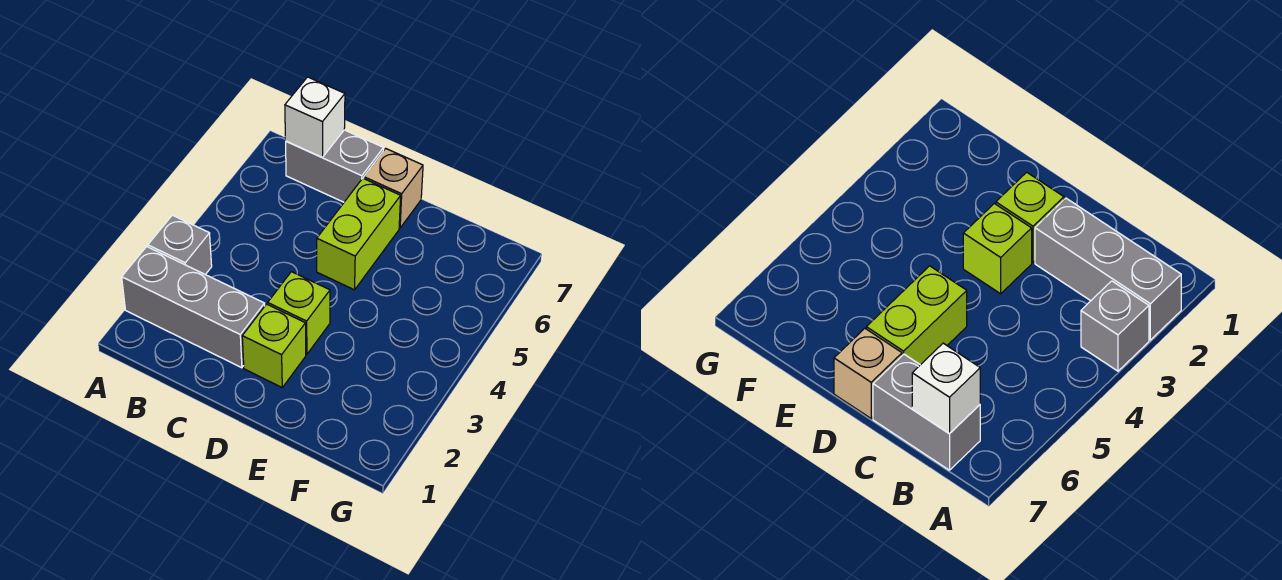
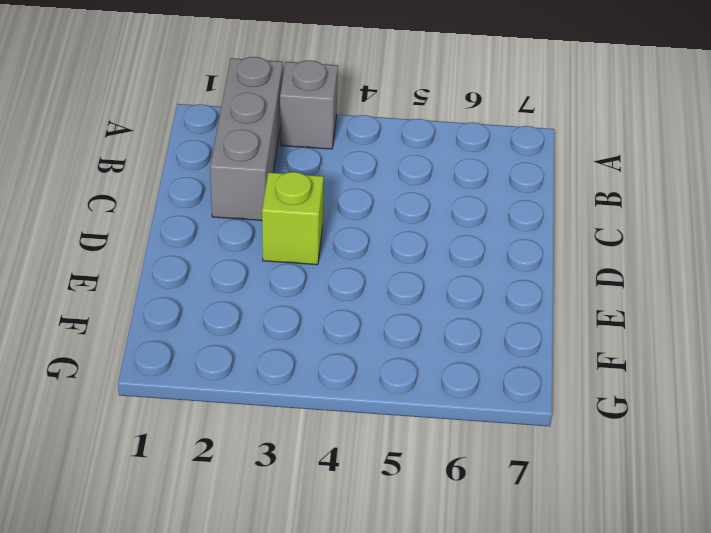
none -> grey brick B7:C7 level 1
none -> lime brick D2 level 1

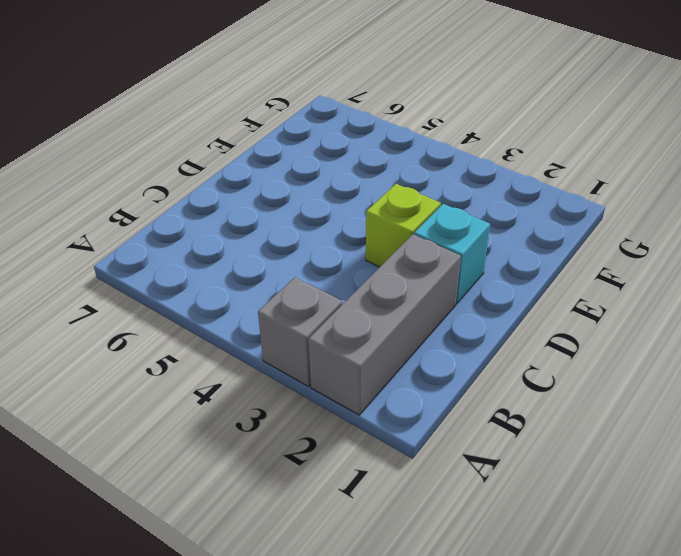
cyan brick D2 level 1 -> lime brick D2 level 1
none -> grey brick B7:C7 level 1
none -> lime brick D5:D6 level 1

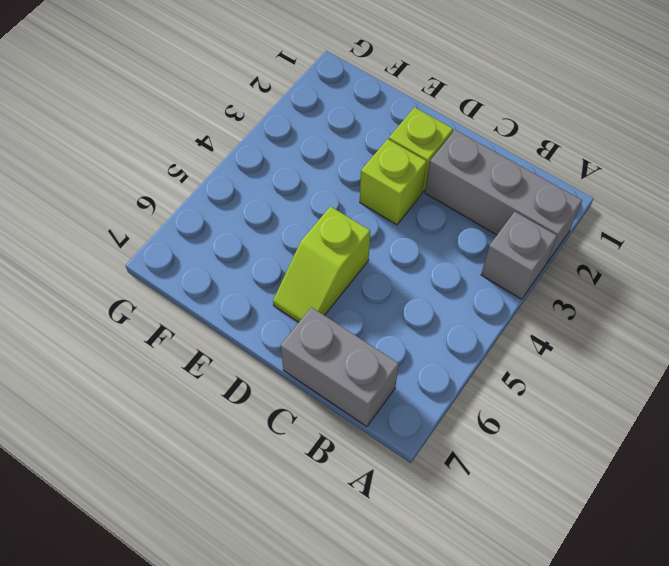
lime slope D5:D6 level 1 top 5 -> lime brick D5:D6 level 1
none -> tan brick D7 level 1
none -> white brick B7 level 2

